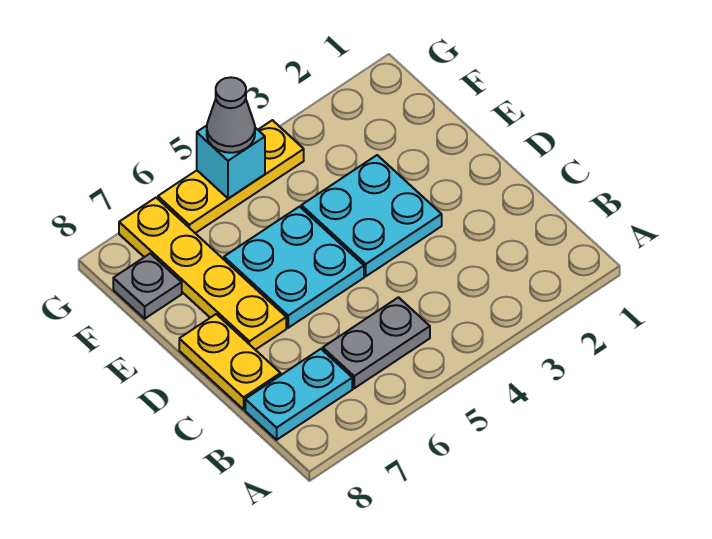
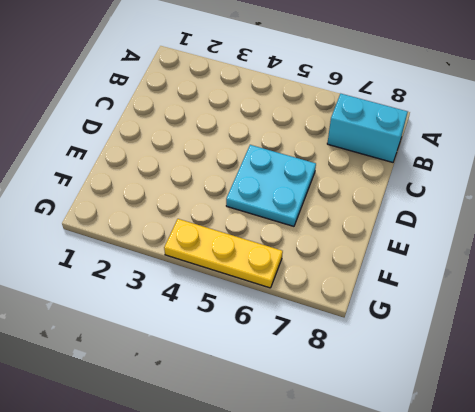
cyan brick B7:B8 level 1 -> cyan plate B7:B8 level 1
none -> grey plate B5:B6 level 1
none -> yellow plate C8:D8 level 1

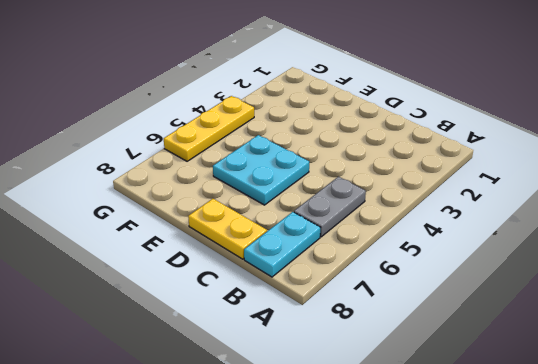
none -> cyan plate D3:E4 level 1
none -> yellow plate D7:G7 level 1

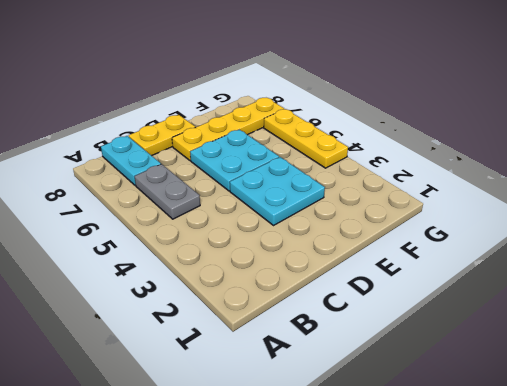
none -> grey plate F8 level 1
none -> cyan brick G5 level 2

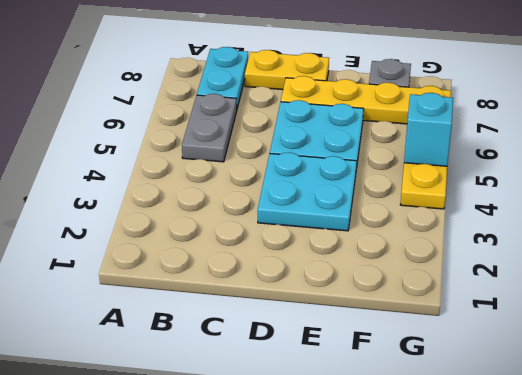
none -> grey cone G5 level 3

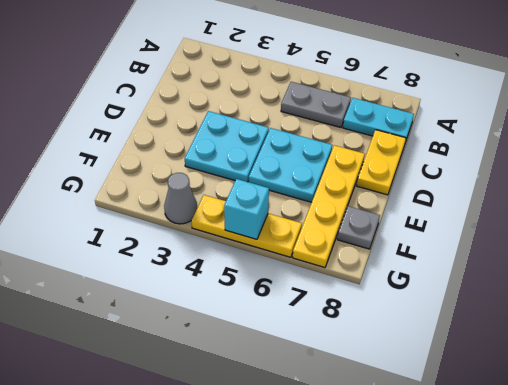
grey cone G3 level 1 -> grey cone G5 level 3

